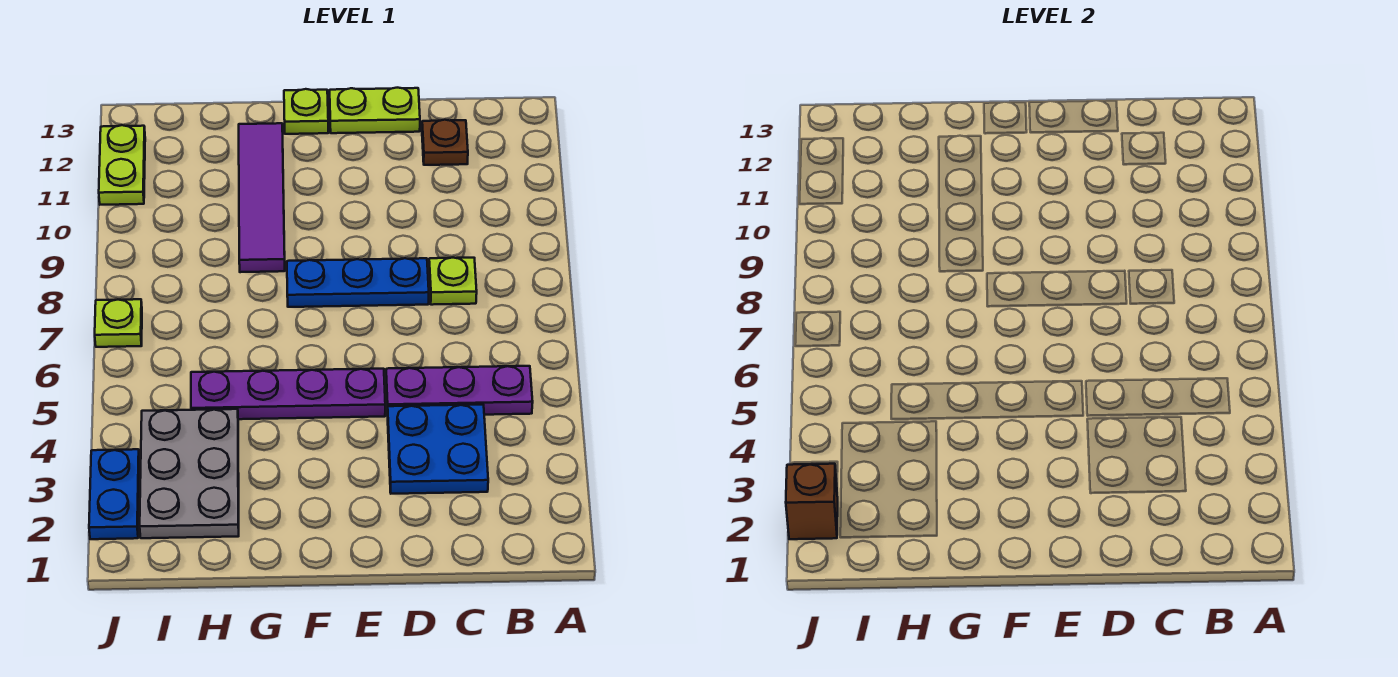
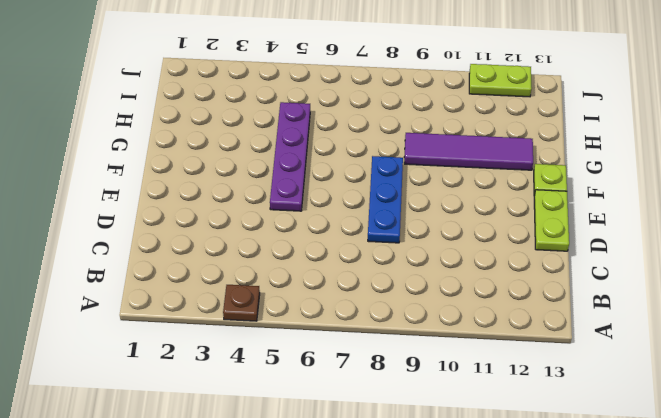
brown plate A4 level 1 -> brown plate C12 level 1
none -> purple plate B5:D5 level 1
none -> blue plate C3:D4 level 1
none -> lime plate C8 level 1

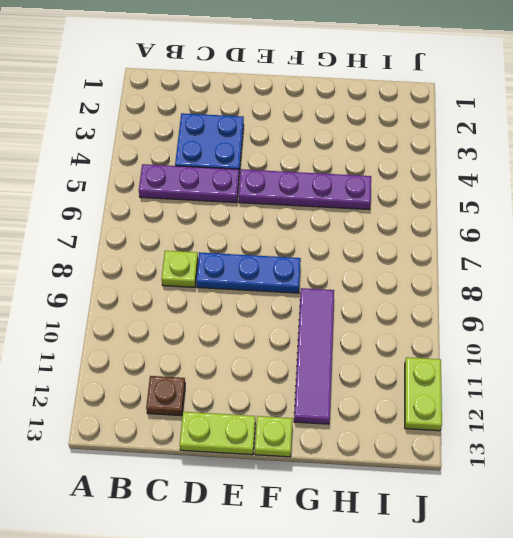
none -> grey plate H2:I4 level 1
none -> blue plate J2:J3 level 1
none -> lime plate J7 level 1

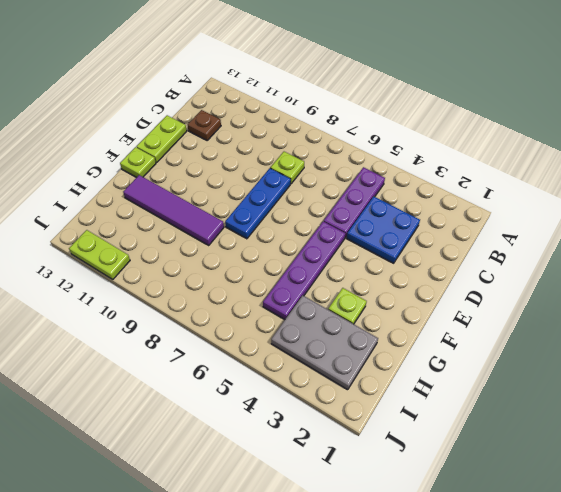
lime plate G3 level 1 -> lime plate J7 level 1
none -> blue plate J2:J3 level 1
none -> brown brick J2 level 2

